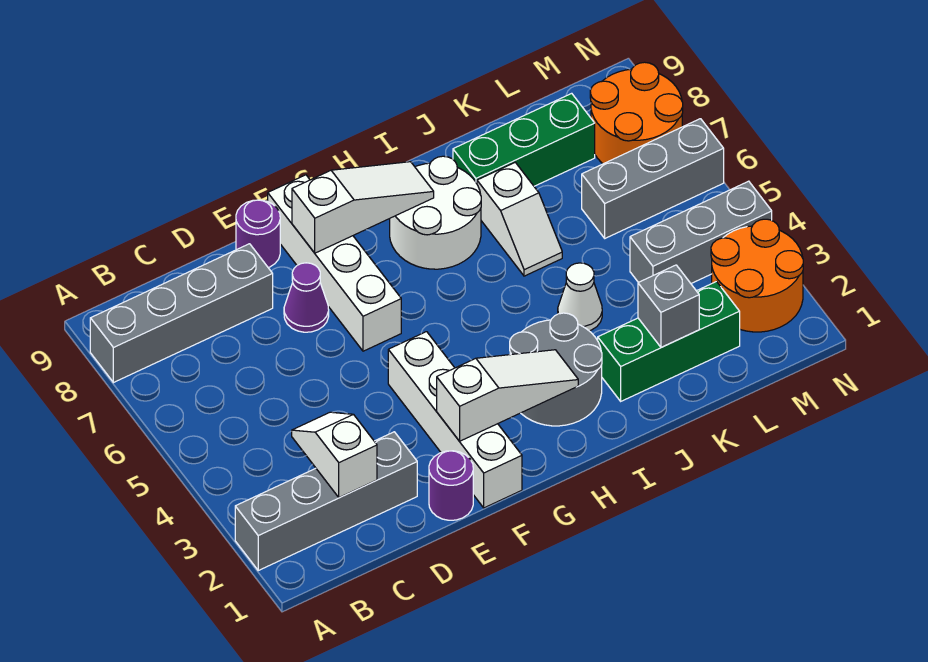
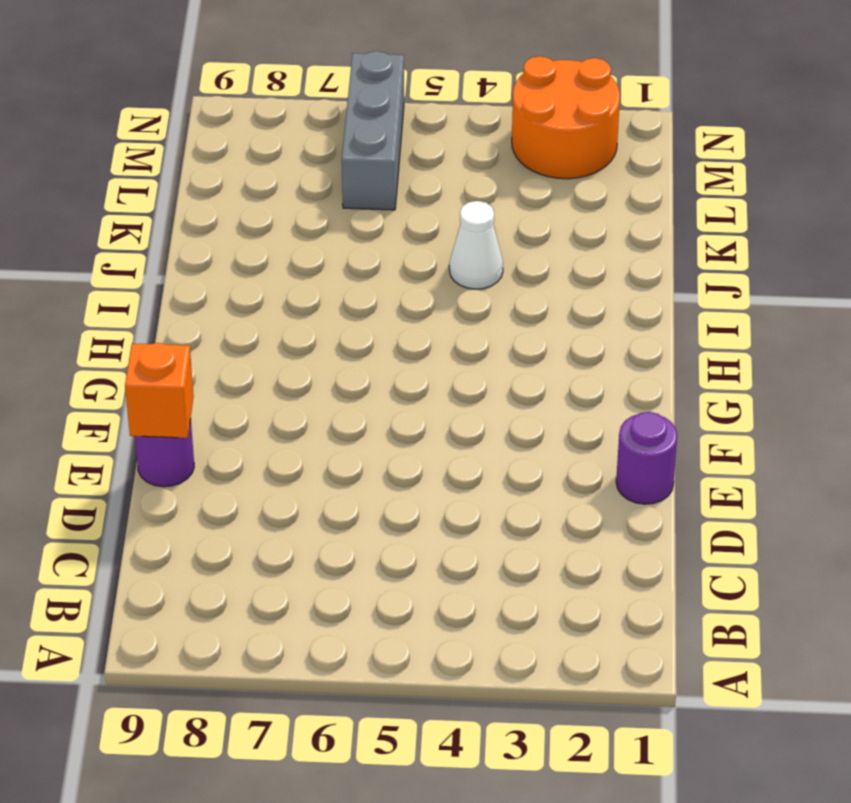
orange brick E9 level 2 -> none
none -> grey brick A2:D2 level 1
none -> grey brick A8:D8 level 1
none -> purple cone E7 level 1

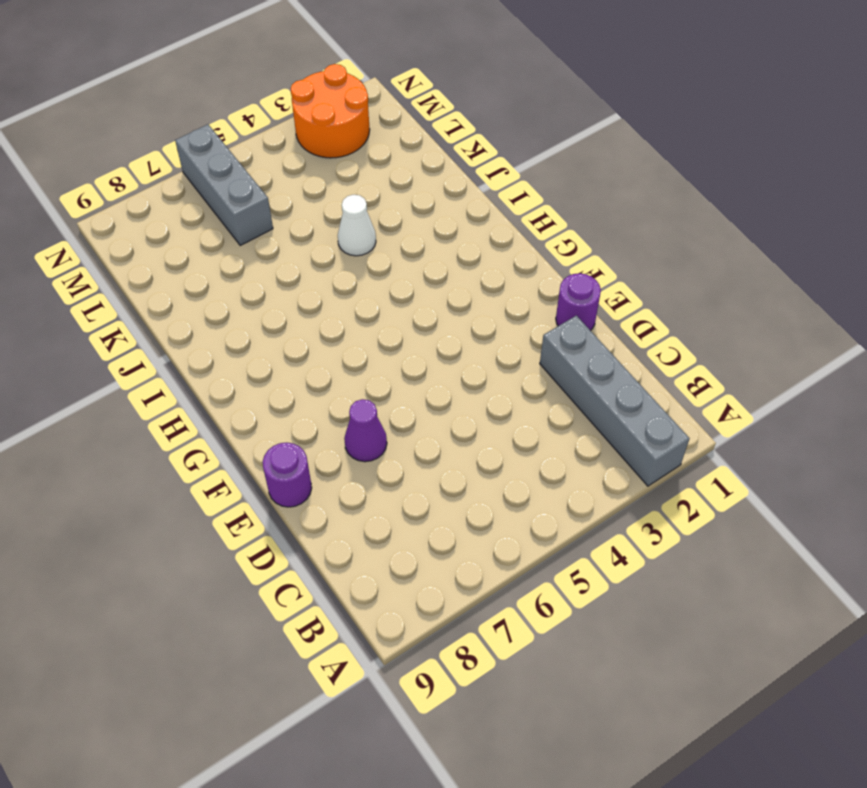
none -> grey brick A8:D8 level 1
none -> white brick F1:F4 level 1
none -> white brick F6:F9 level 1

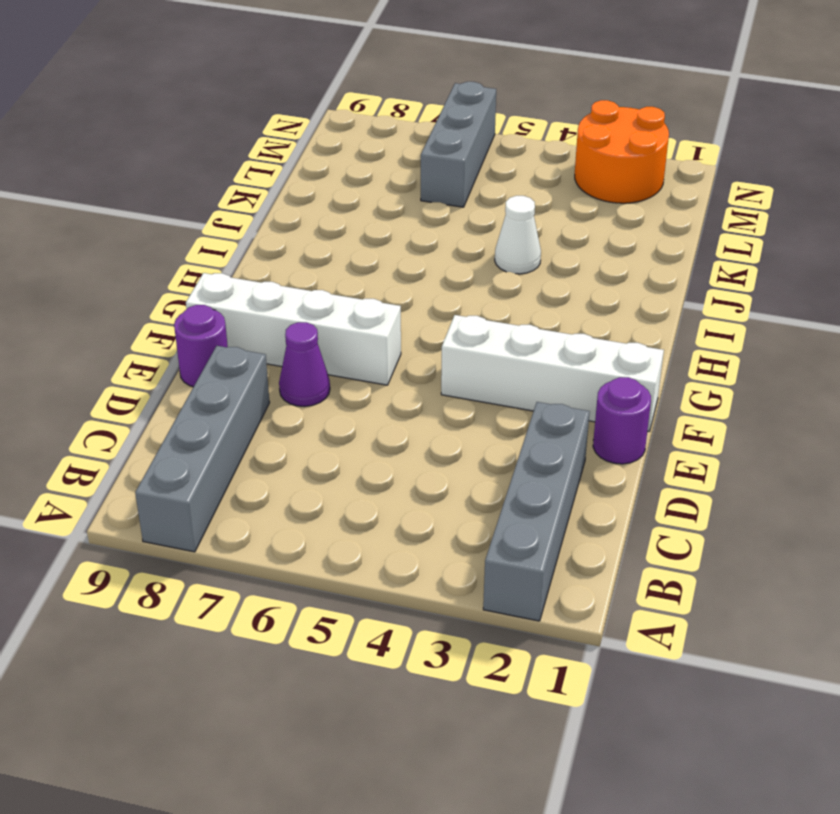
none -> grey round brick H2:I3 level 1
none -> white round brick H7:I8 level 1
none -> green brick J2:L2 level 1

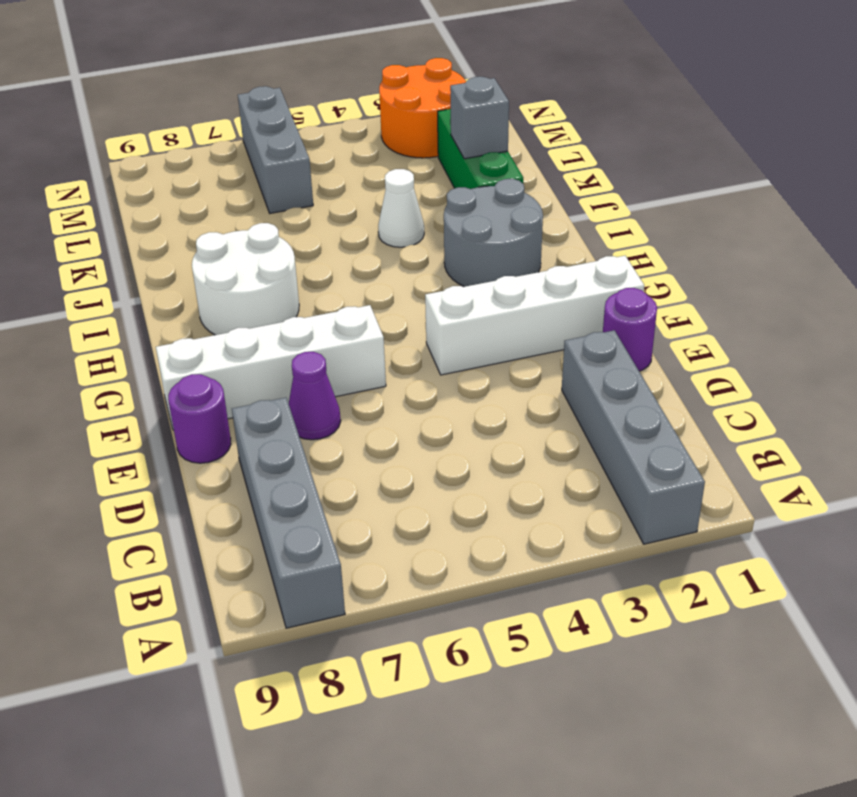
none -> white slope J6:J7 level 1 top 7
none -> green brick J8:L8 level 1
none -> grey brick L4:N4 level 1

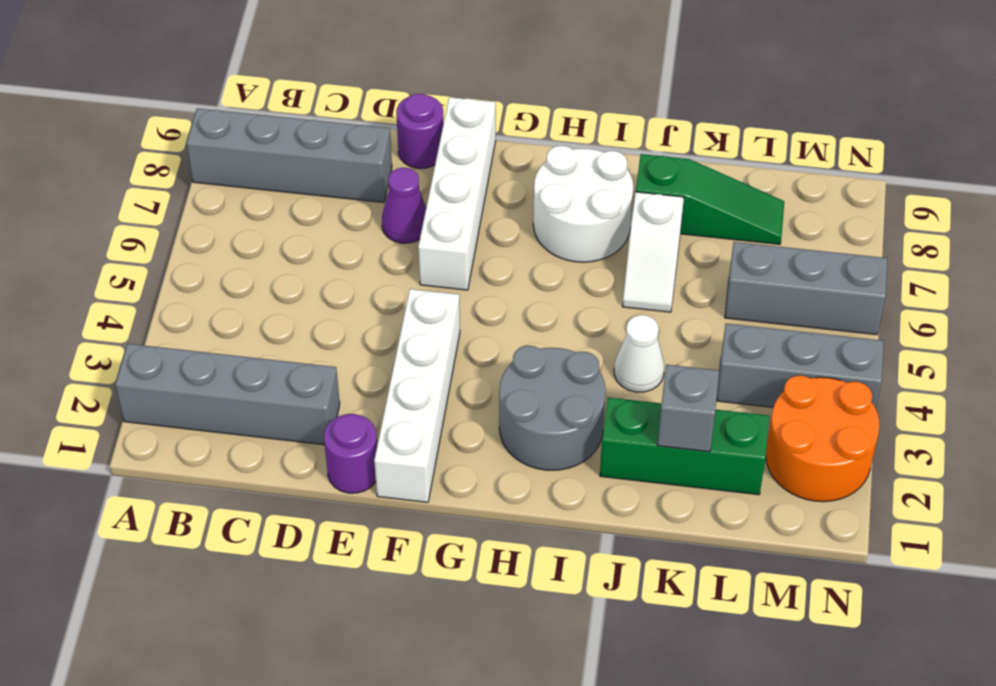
green slope J8:L8 level 1 top J -> green brick J8:L8 level 1
none -> orange round brick M7:N8 level 1
none -> white slope C2:C3 level 2 top 2
none -> white slope F2:H2 level 2 top F

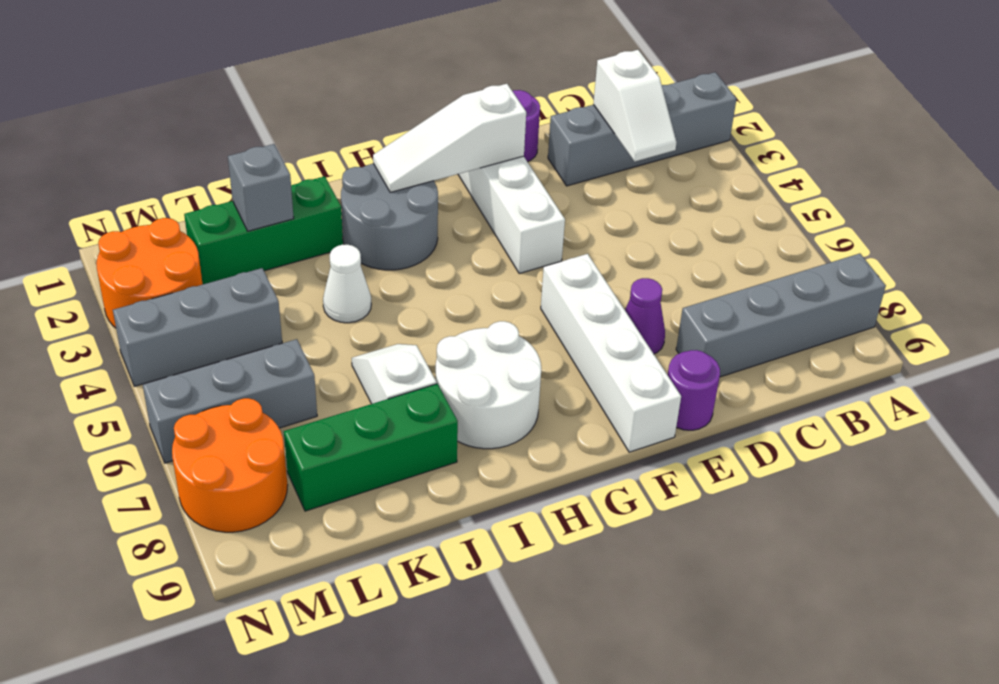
none -> white slope F8:H8 level 2 top F

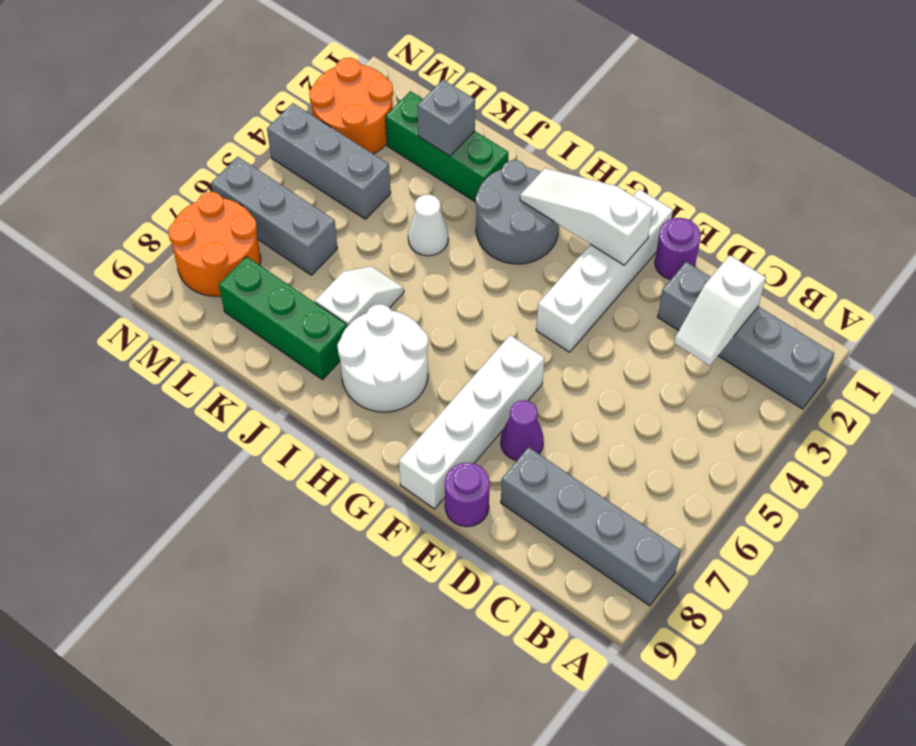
none -> white slope F8:H8 level 2 top F

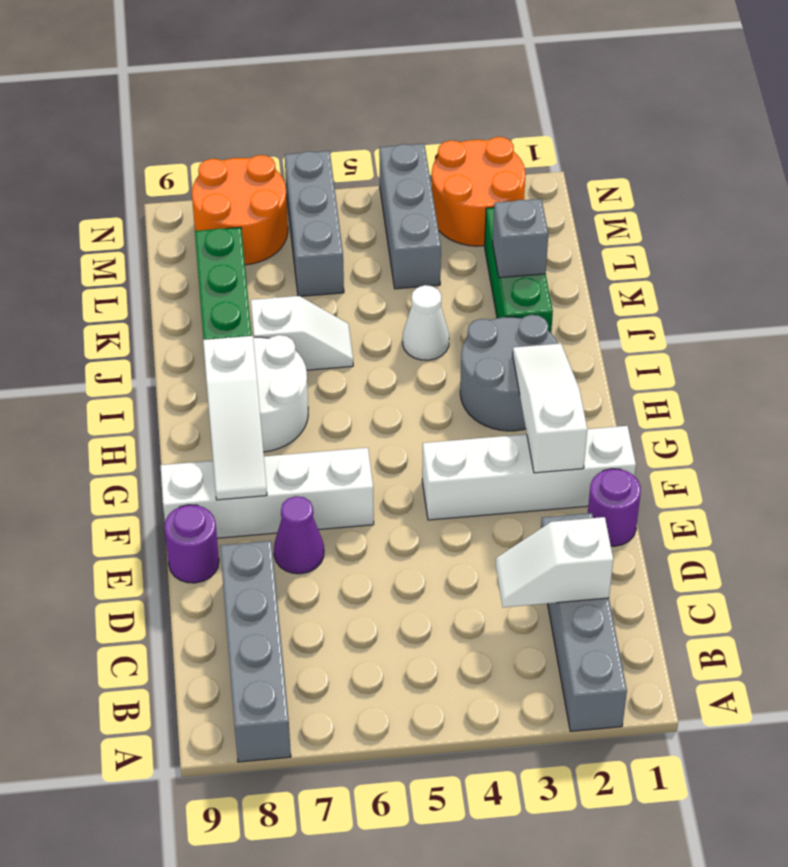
white slope F8:H8 level 2 top H -> white slope F8:H8 level 2 top F

